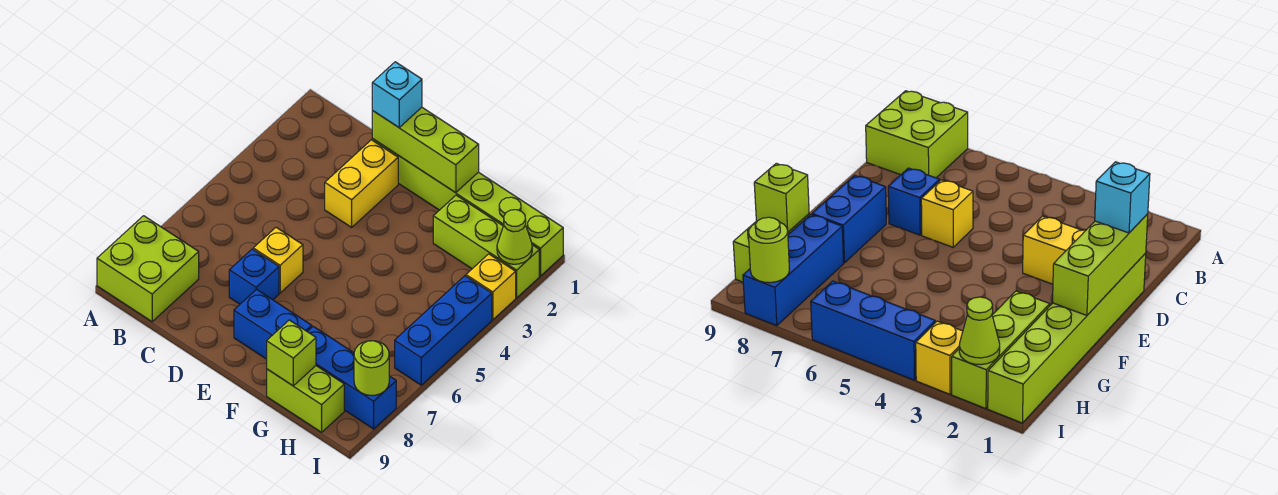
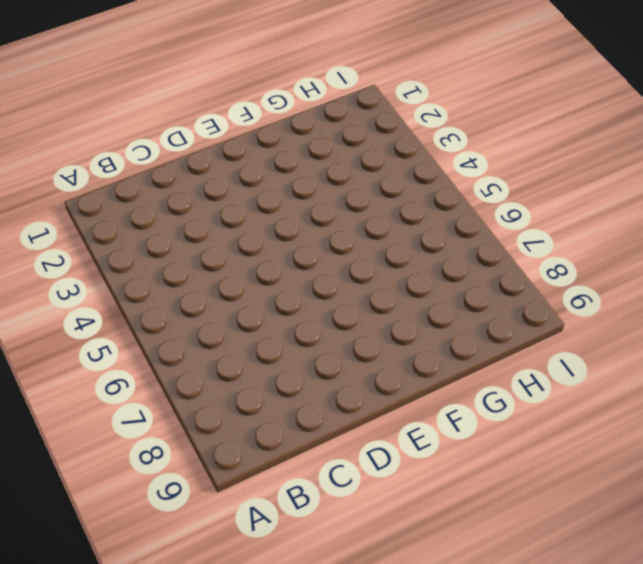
none -> lime brick A8:B9 level 1
none -> lime brick D1:I1 level 1
none -> yellow brick D2:D3 level 1

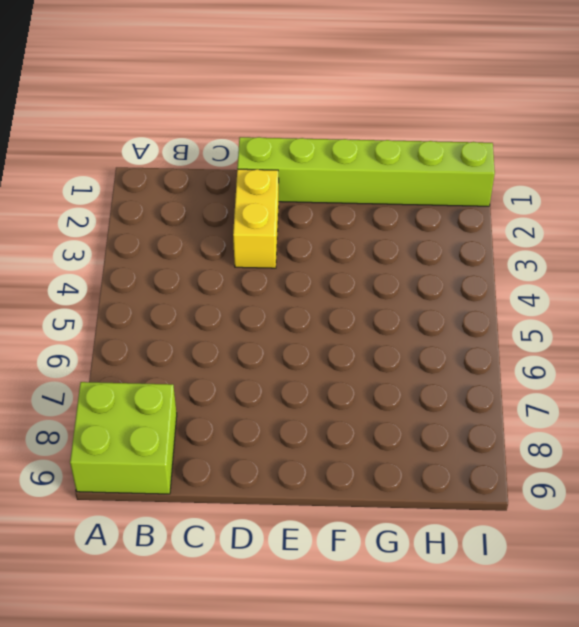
none -> yellow brick D6 level 1
none -> blue brick D7 level 1
none -> blue brick E8:F8 level 1

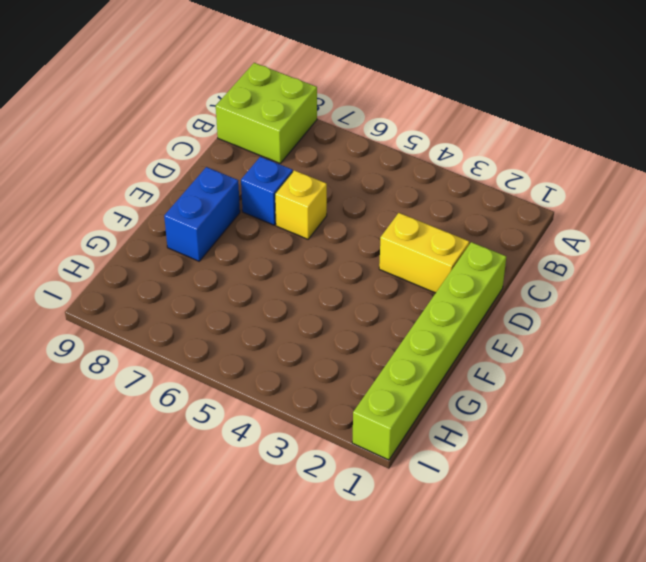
none -> lime brick G2:I2 level 1
none -> blue brick G8:I8 level 1
none -> lime brick G9:H9 level 1

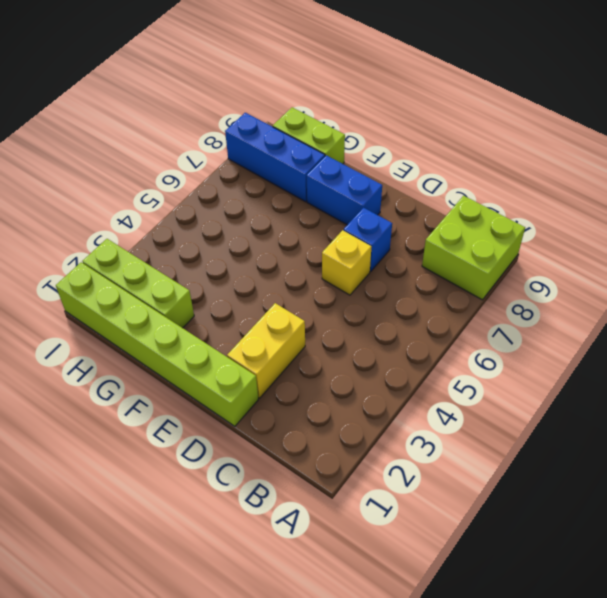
none -> yellow brick I3 level 1
none -> blue brick I4:I6 level 1
none -> lime brick D1:F1 level 2

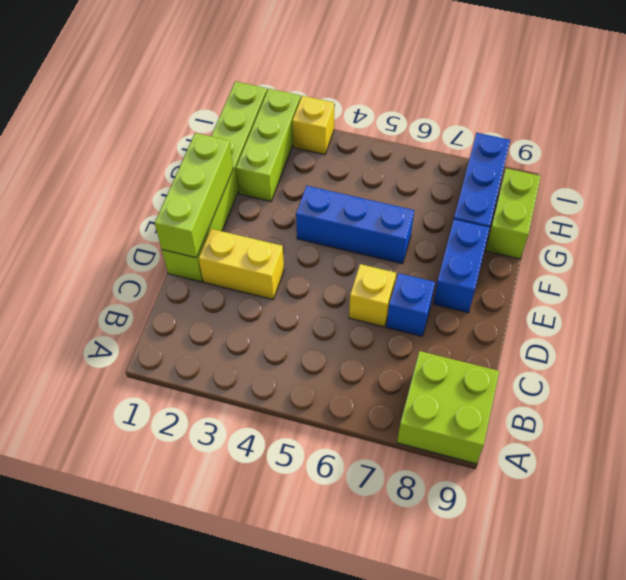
blue brick F4:F6 level 1 -> blue brick I4:I6 level 1
none -> lime brick G9 level 2
none -> lime cone I2 level 2
none -> lime round brick I8 level 2

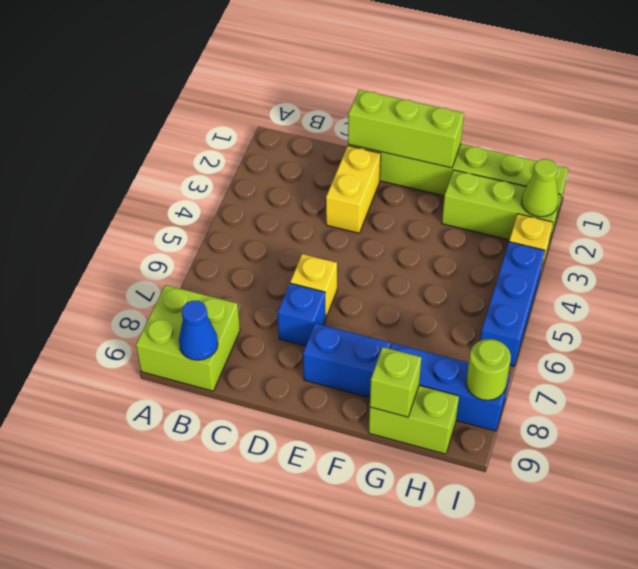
blue cone B9 level 2 -> none
none -> cyan brick D1 level 3

